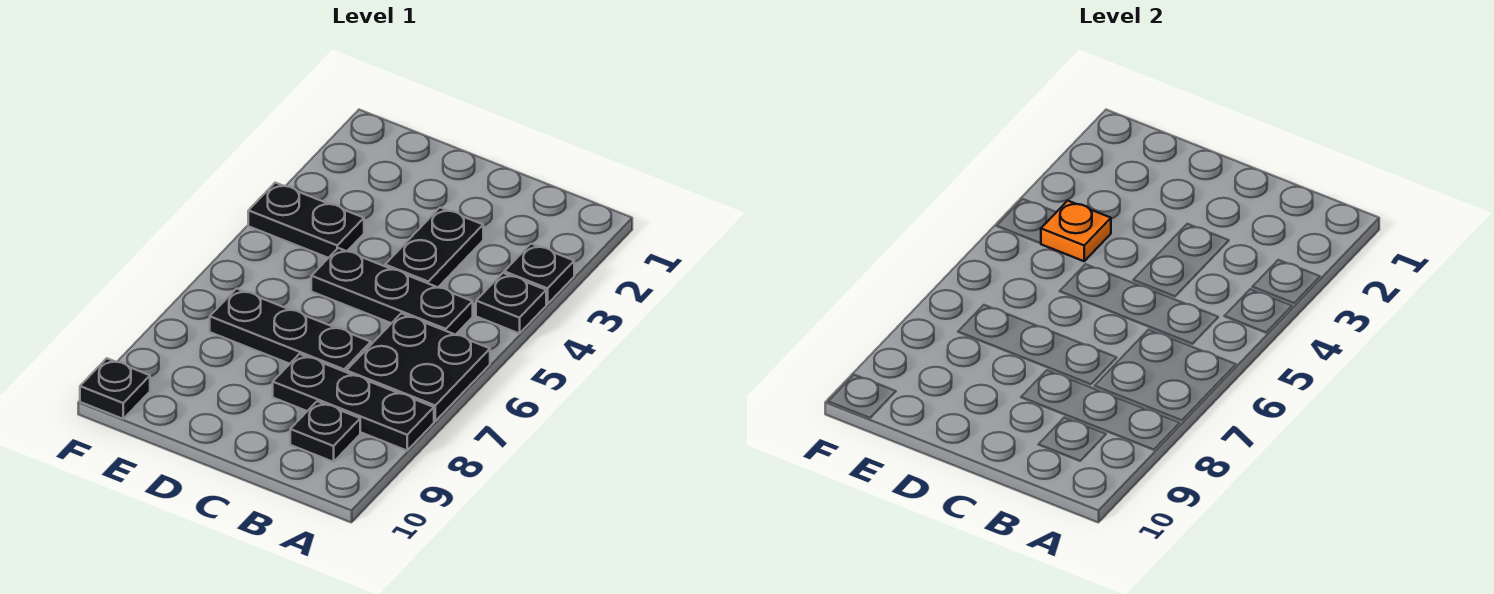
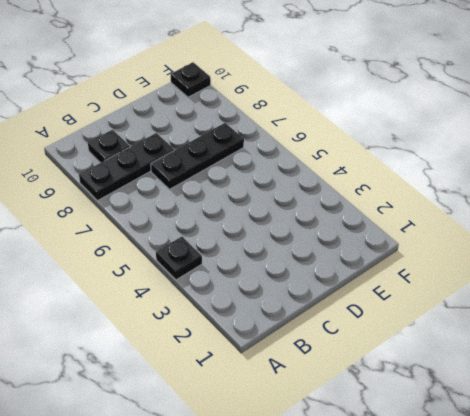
none -> black plate A3 level 1
none -> black plate A6:B7 level 1

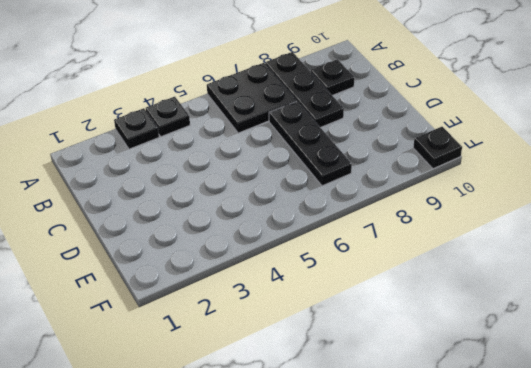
none -> black plate B5:D5 level 1
none -> black plate C3:C4 level 1

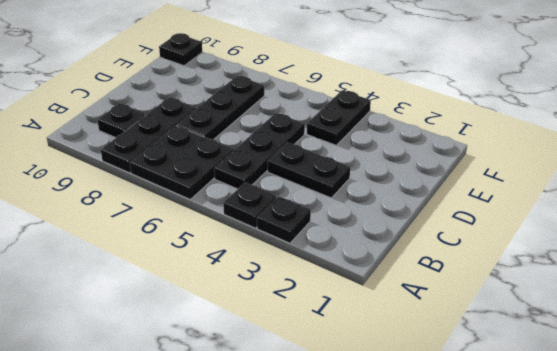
none -> orange plate E4 level 2

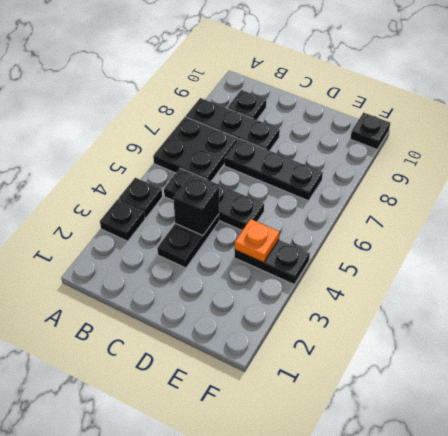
black brick C4 level 2 -> none

